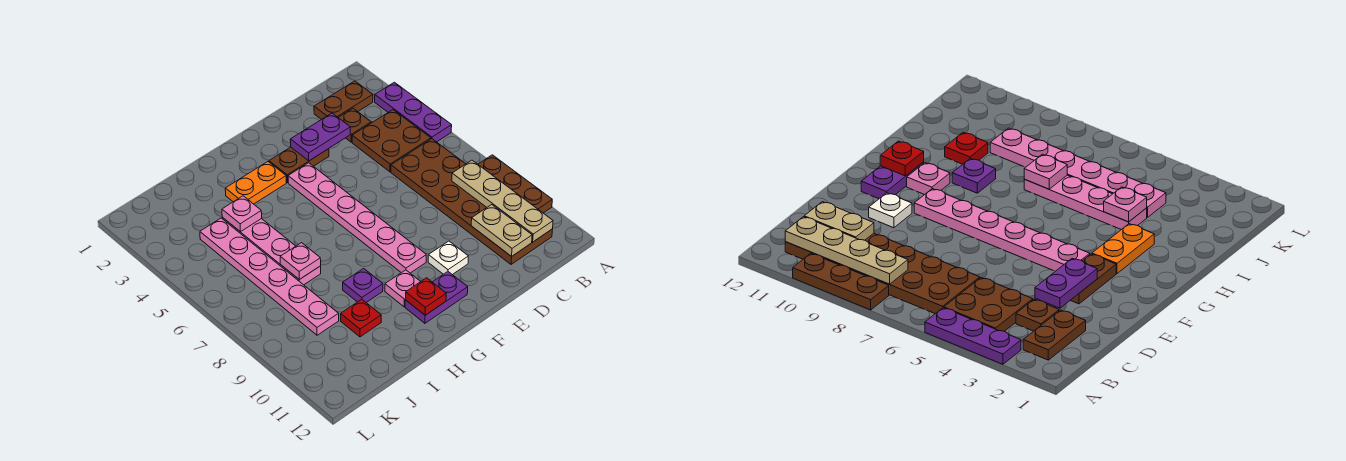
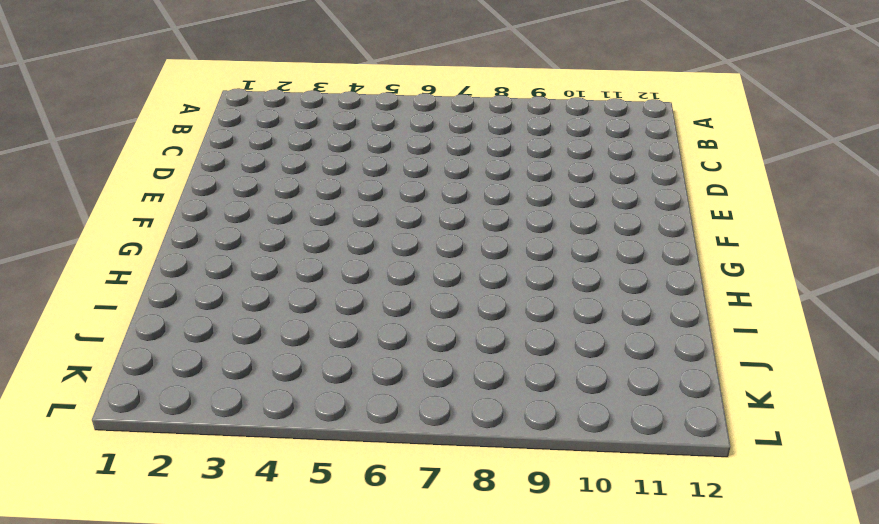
none -> purple plate A3:A5 level 1
none -> brown plate A8:A10 level 1
none -> brown plate B2:C2 level 1

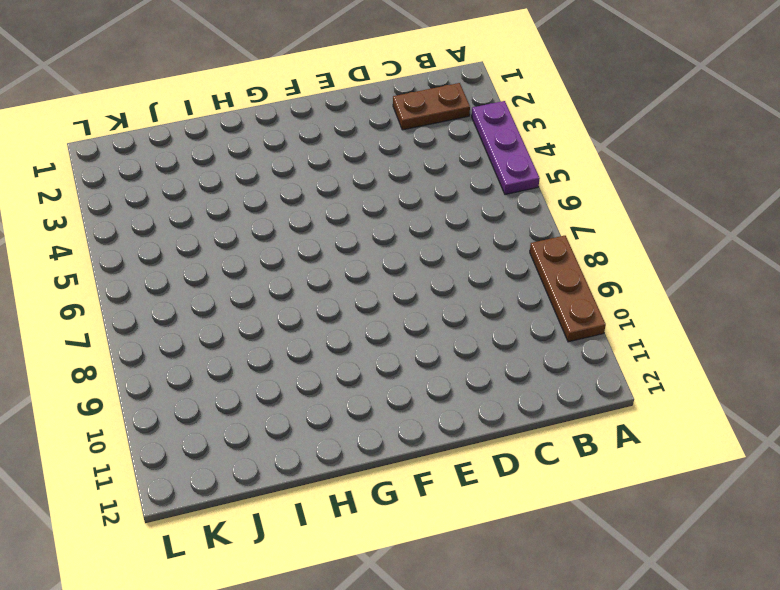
none -> brown plate B4:C5 level 1
none -> brown plate B6:C11 level 1
none -> brown plate C3 level 1

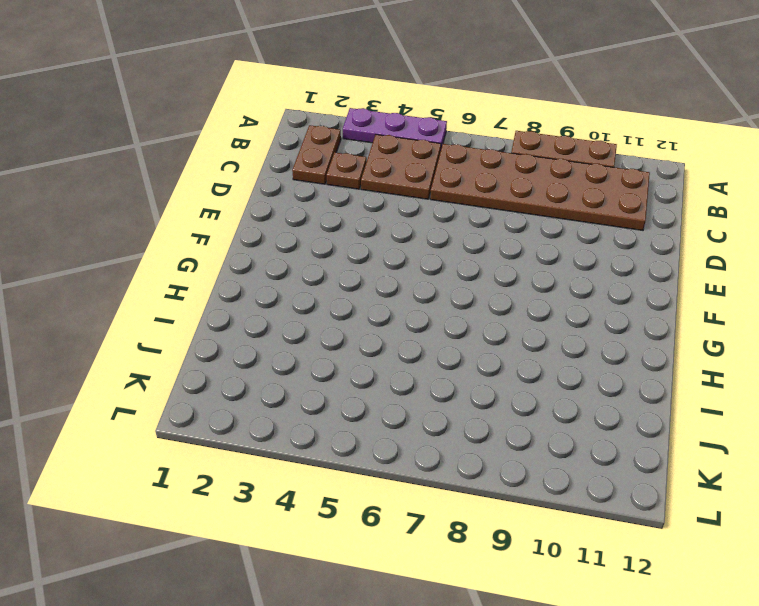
none -> brown plate E3:F3 level 1
none -> white plate E10 level 1
none -> pink plate F4:F9 level 1

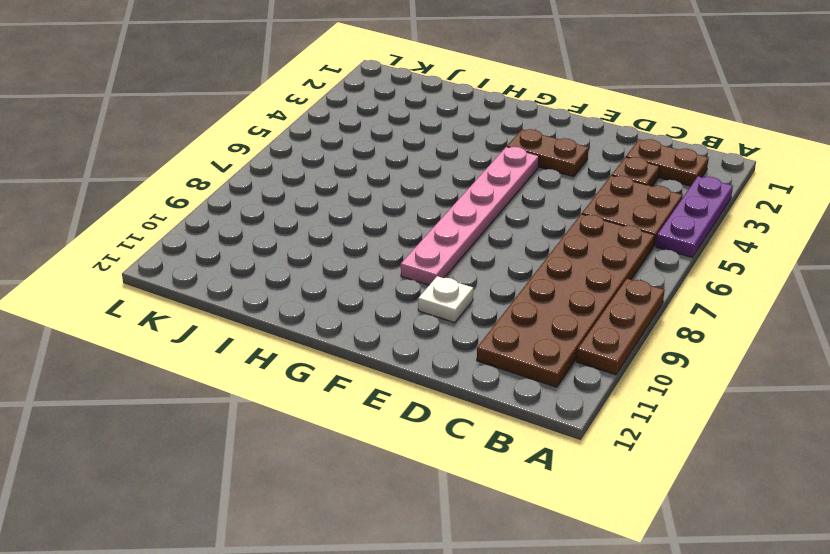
none -> purple plate F11:G11 level 1
none -> orange plate G3:H3 level 1
none -> pink plate G10 level 1

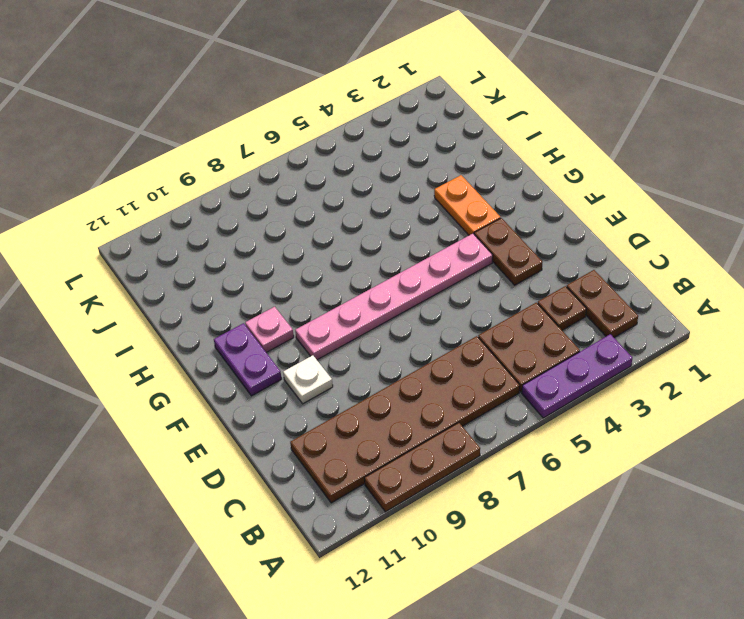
none -> purple plate H9 level 1
none -> pink plate I4:I7 level 1
none -> red plate I10 level 1

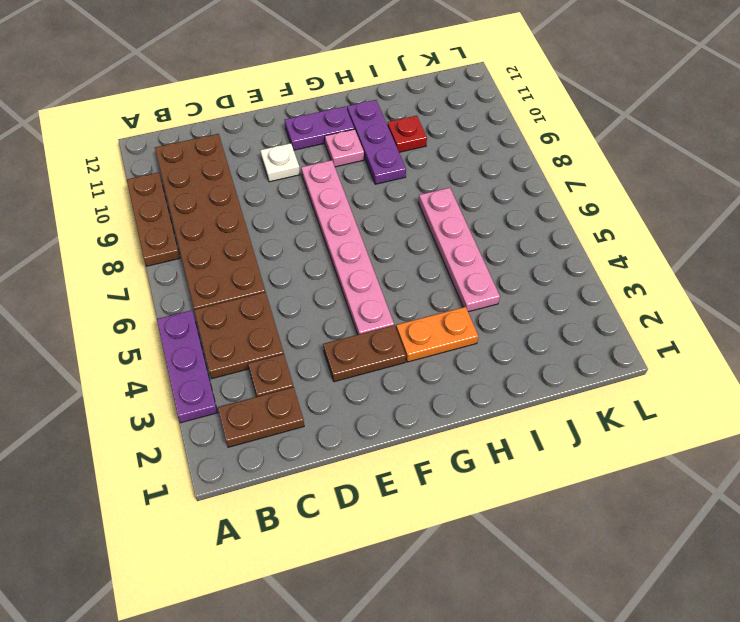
purple plate H9:H11 level 1 -> purple plate H9 level 1
none -> pink plate J4:J9 level 1
none -> tan plate B8:B11 level 2
none -> tan plate C10:C11 level 2

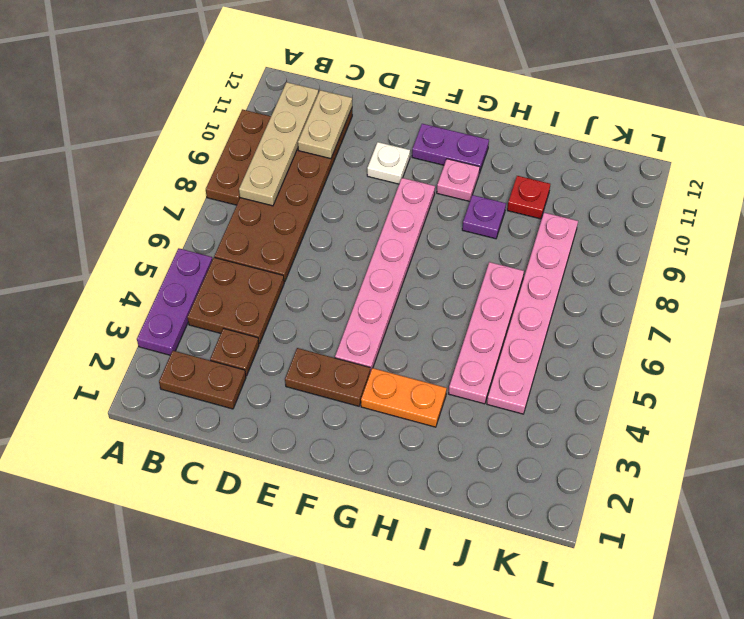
none -> purple plate D3:E3 level 2
none -> red plate G11 level 2
none -> pink plate I4 level 2

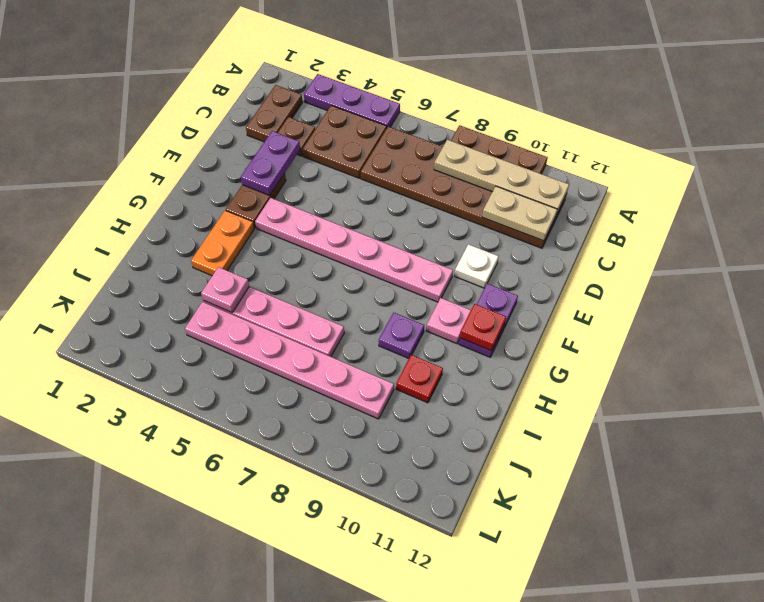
none -> pink plate I7 level 2

